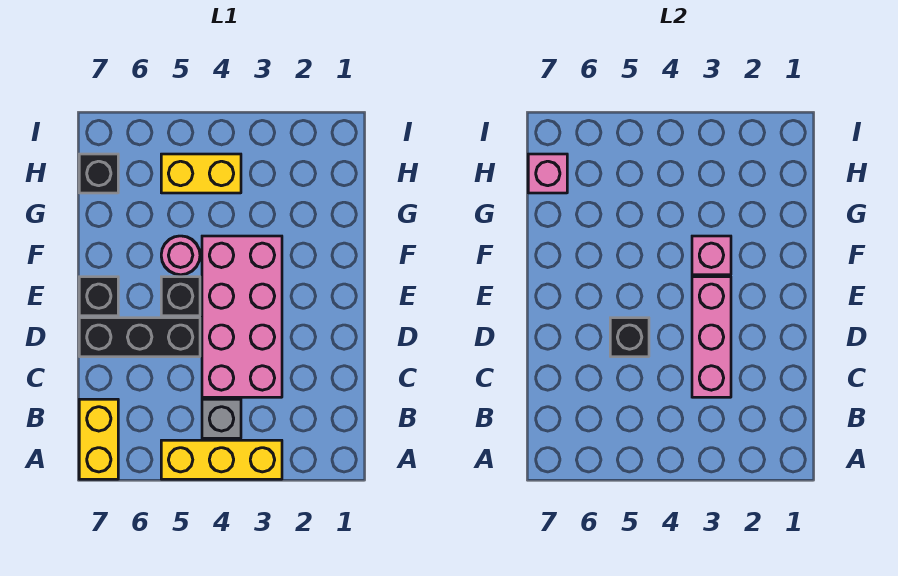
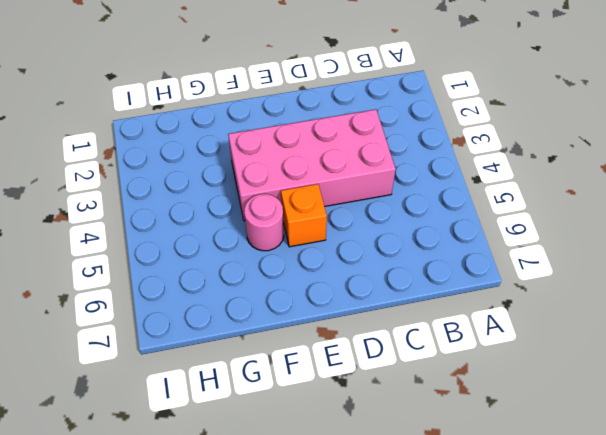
orange brick E5 level 1 -> black brick E5 level 1
none -> yellow brick A3:A5 level 1
none -> yellow brick A7:B7 level 1
none -> grey brick B4 level 1

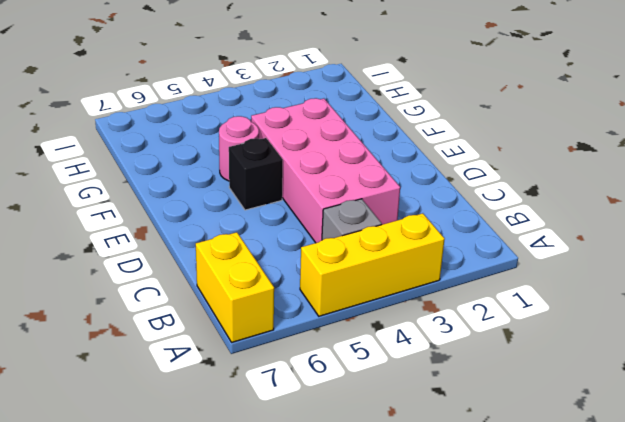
none -> black brick D5:D7 level 1
none -> black brick E7 level 1
none -> yellow brick H4:H5 level 1

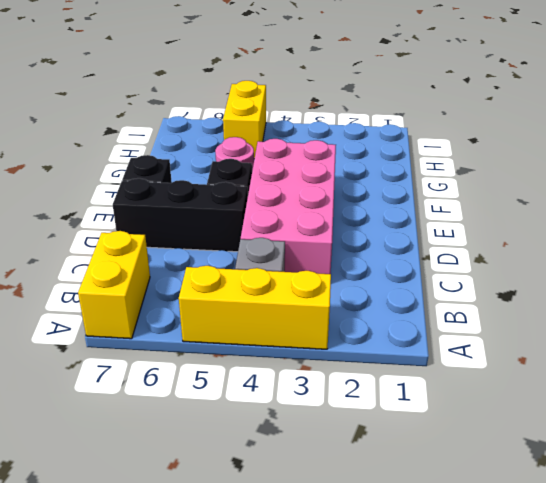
yellow brick H5:I5 level 1 -> yellow brick H4:H5 level 1
none -> black brick H7 level 1
none -> pink brick C3:E3 level 2
none -> black brick D5 level 2

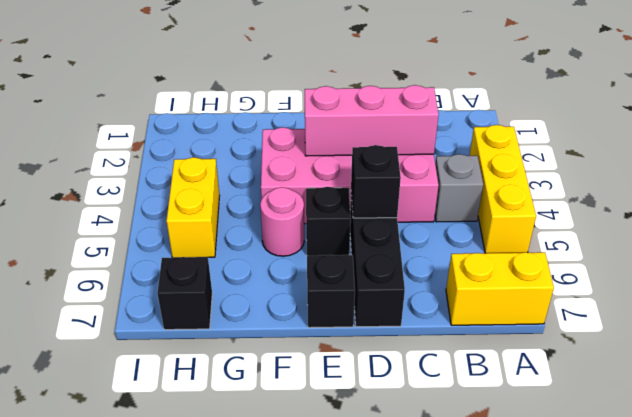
none -> pink brick F3 level 2
none -> pink brick H7 level 2

